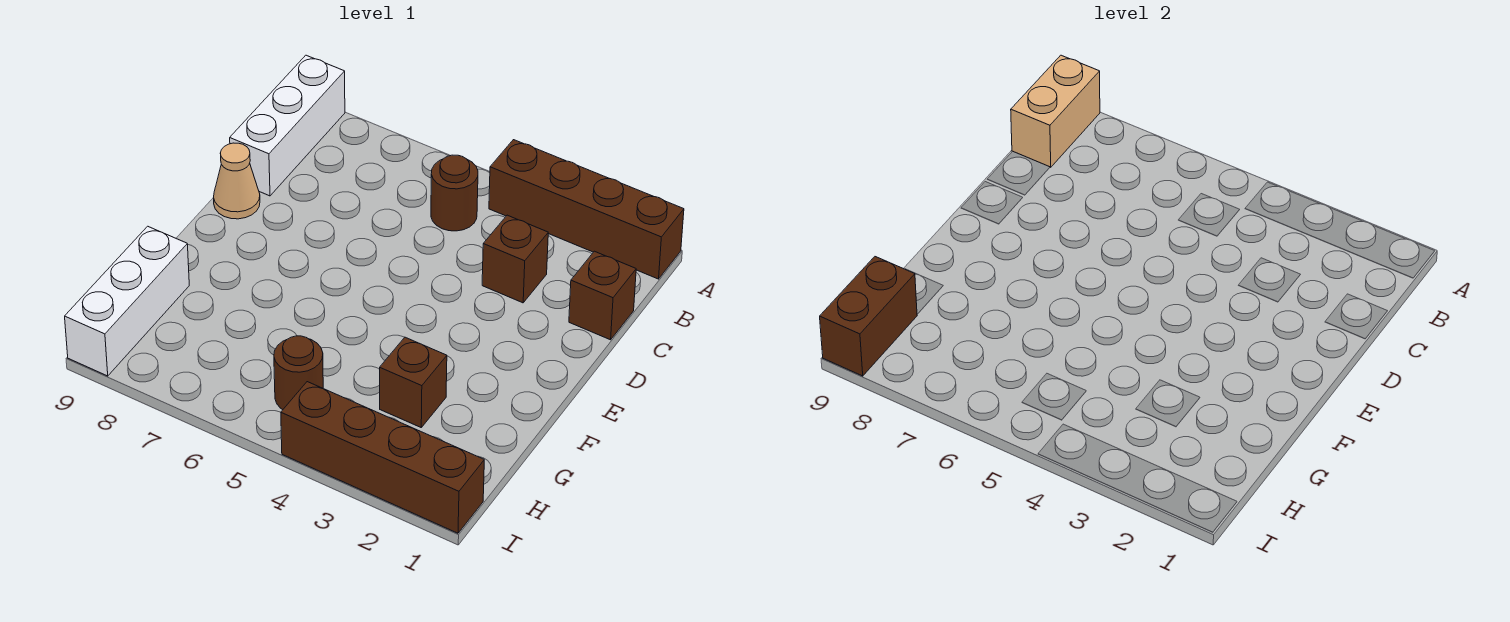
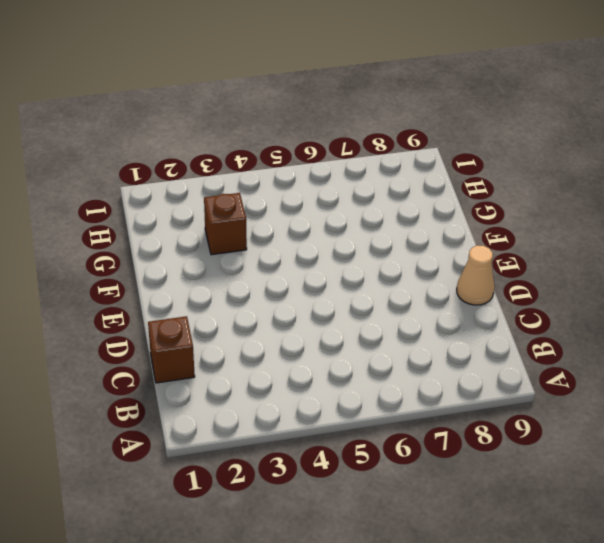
none -> brown brick A1:A4 level 1
none -> white brick A9:C9 level 1
none -> brown round brick B5 level 1

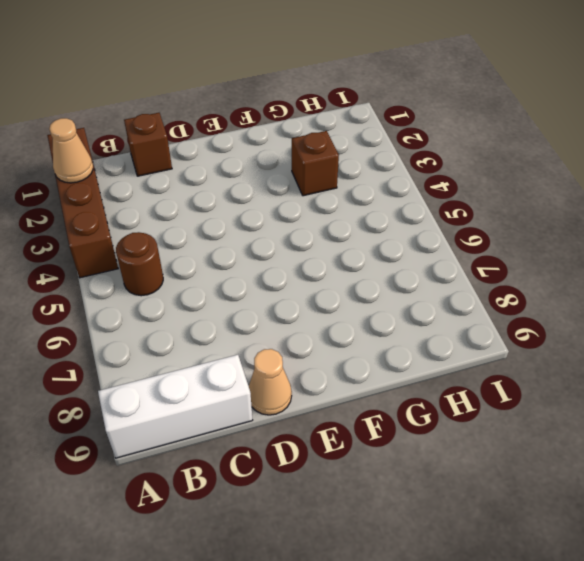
tan cone A2 level 2 -> none
none -> brown brick C3 level 1
none -> white brick G9:I9 level 1
none -> brown round brick H5 level 1

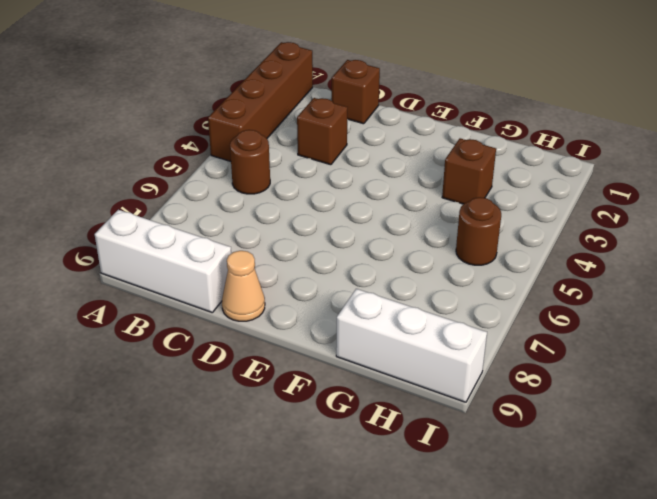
none -> brown brick I1:I4 level 1
none -> tan brick A9:B9 level 2
none -> brown brick H9:I9 level 2

